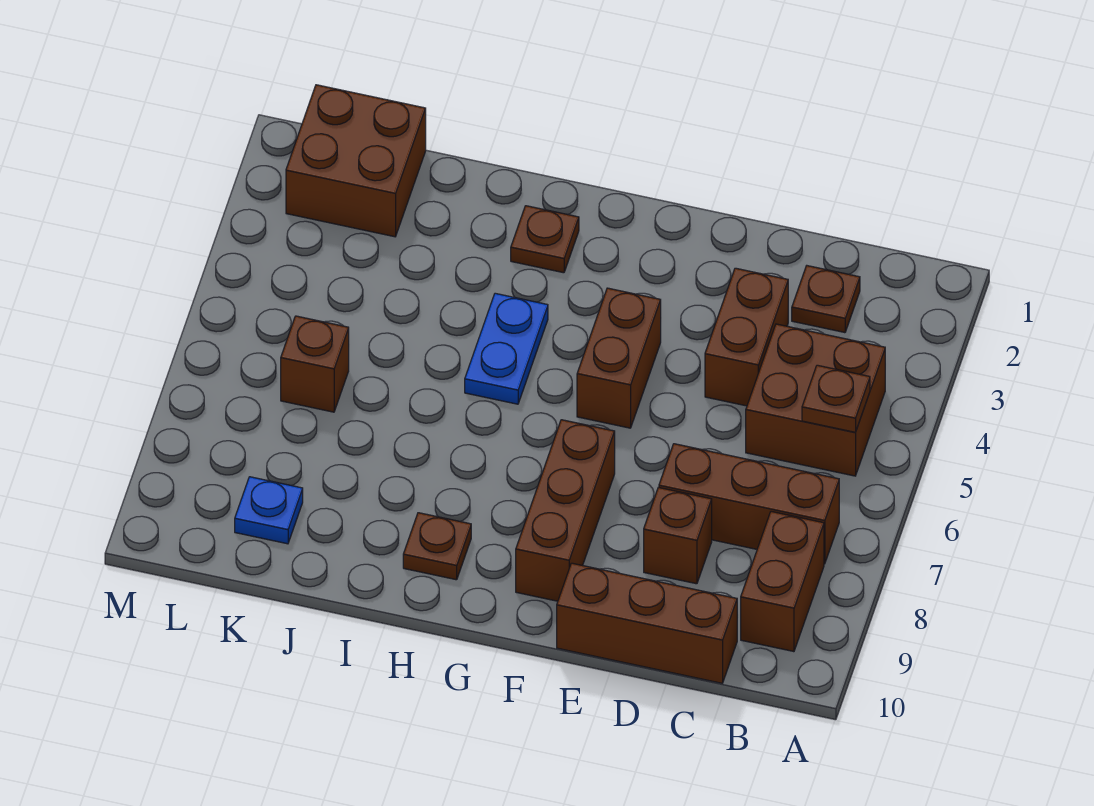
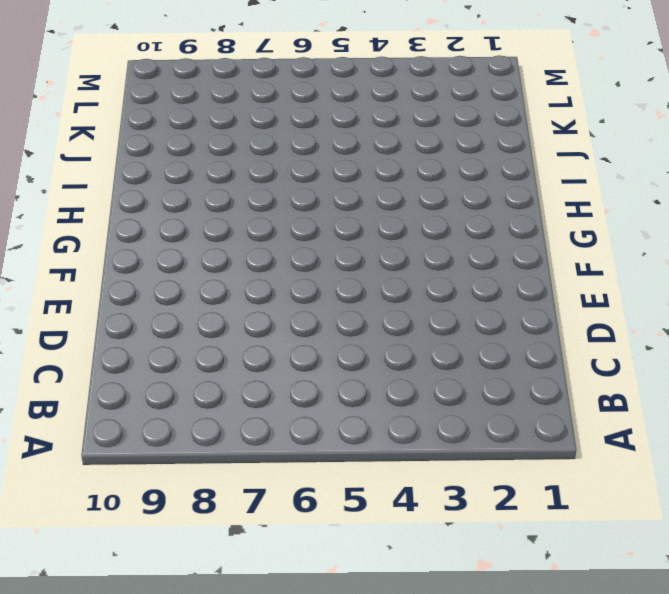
none -> brown brick B4:C5 level 1
none -> brown brick B7:D7 level 1
none -> brown brick B8:B9 level 1

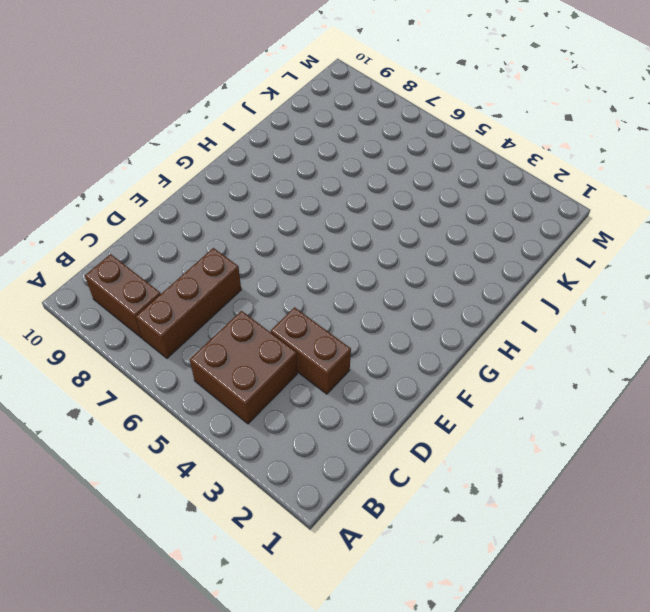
none -> brown plate C2 level 1
none -> brown brick C10:E10 level 1
none -> brown brick D8 level 1

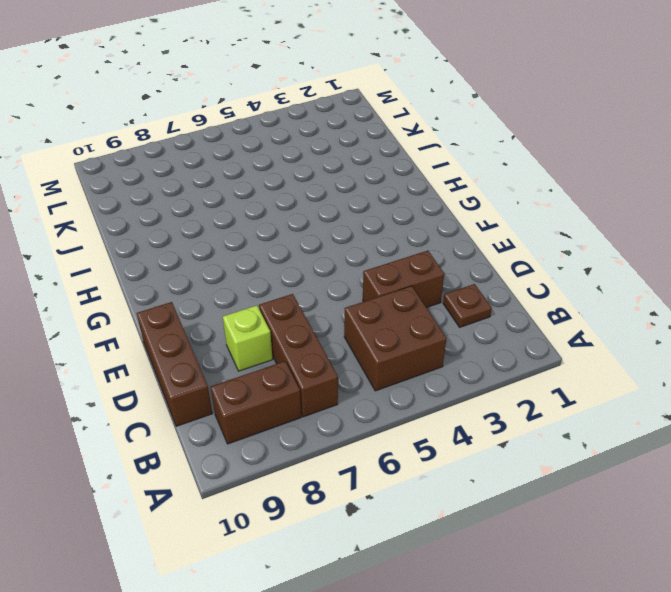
lime brick D8 level 1 -> brown brick D8 level 1
none -> brown brick F4:F5 level 1
none -> brown brick F7:F9 level 1
none -> brown plate H2 level 1

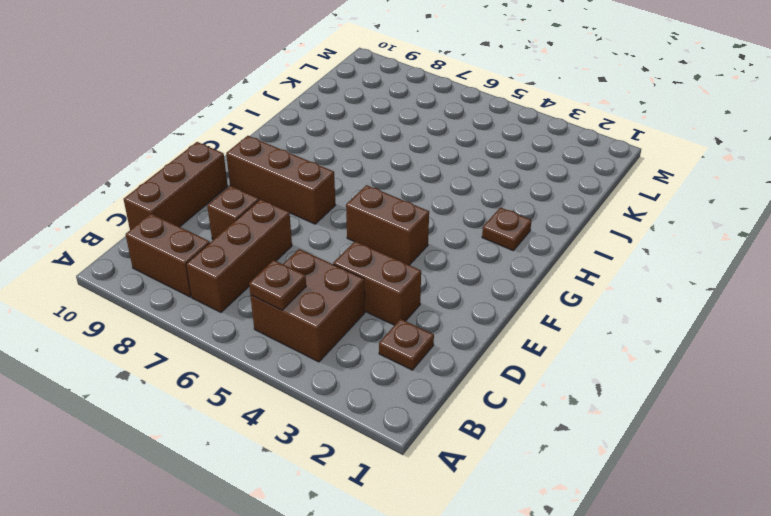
none -> blue plate H4:H5 level 1
none -> brown plate H9 level 1
none -> brown brick K1:L2 level 1

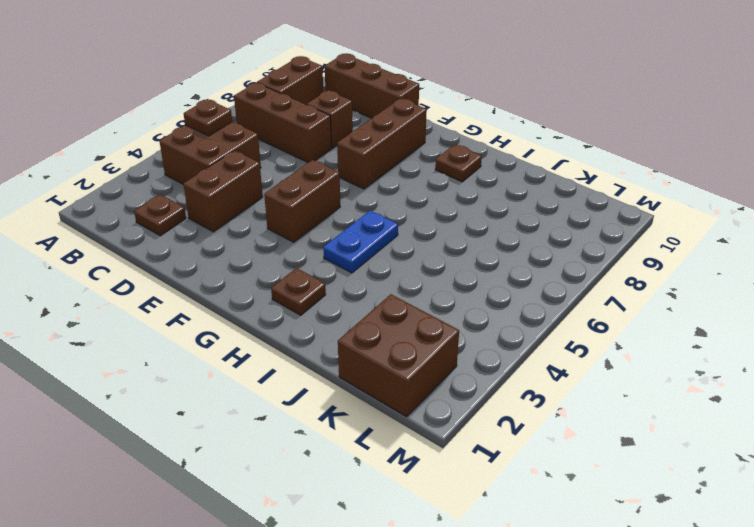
none -> brown brick K6 level 1
none -> blue plate K9 level 1

